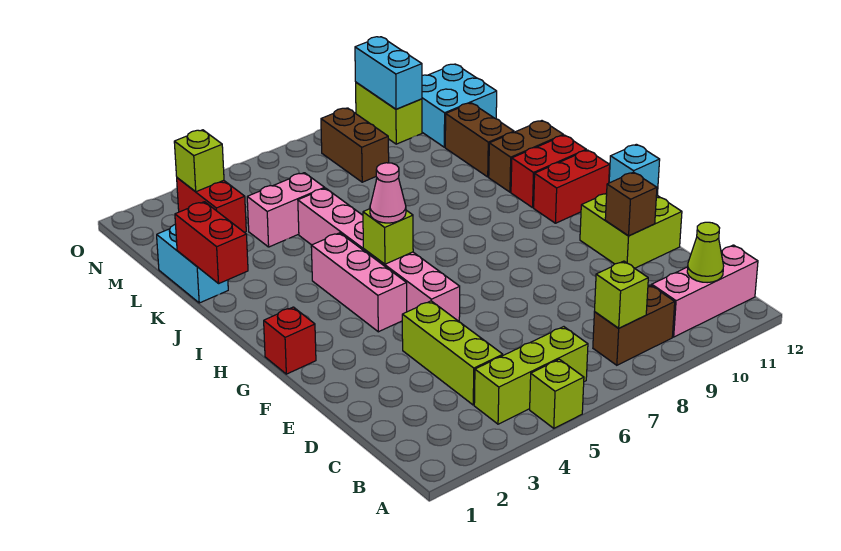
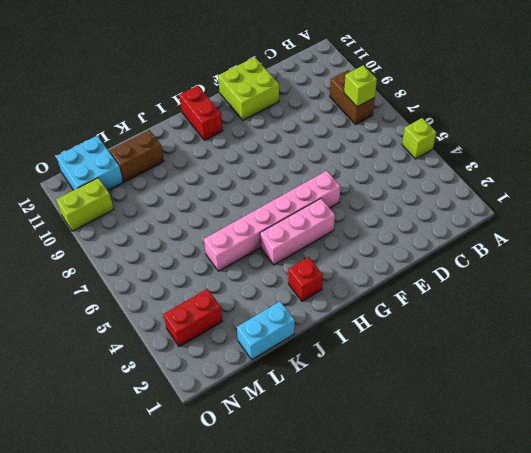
red brick I2 level 1 -> red brick G1 level 1
none -> lime brick B4:B6 level 1
none -> pink brick B10:B12 level 1
none -> lime brick C4:E4 level 1

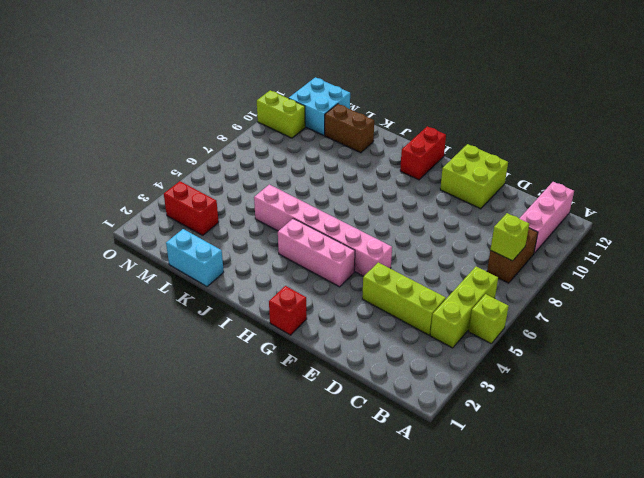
none -> red brick I11:I12 level 1
none -> brown brick J11:J12 level 1
none -> pink brick L4:L5 level 1

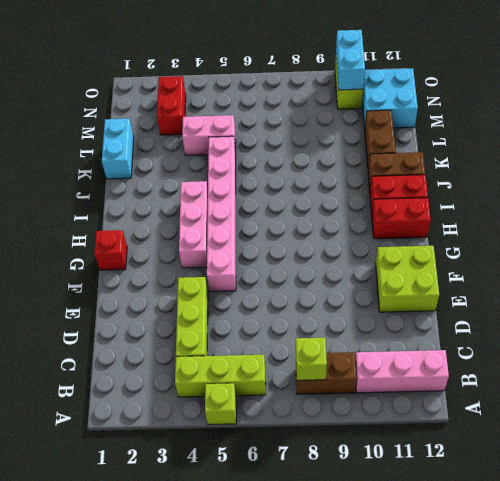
none -> brown brick M8:N8 level 1
none -> lime cone B11 level 2
none -> brown brick E11 level 2

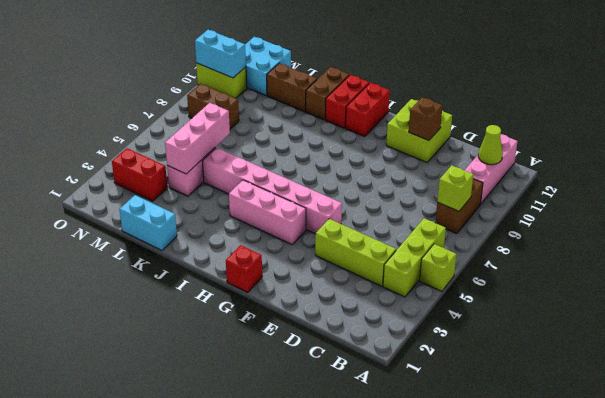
pink brick L4:L6 level 2 -> none
none -> cyan brick F12 level 2
none -> lime brick H5 level 2
none -> red brick J1:K1 level 2

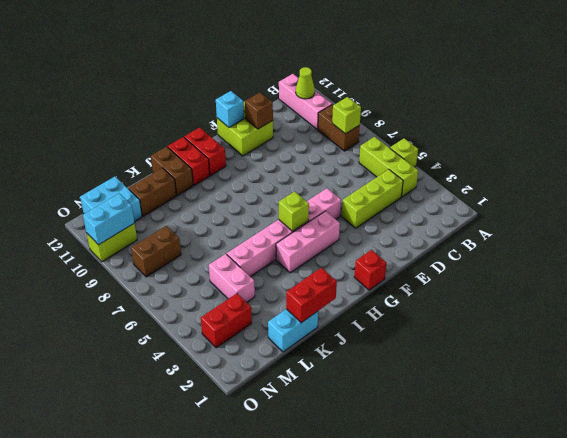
none -> lime brick N3 level 2
none -> pink cone H5 level 3

